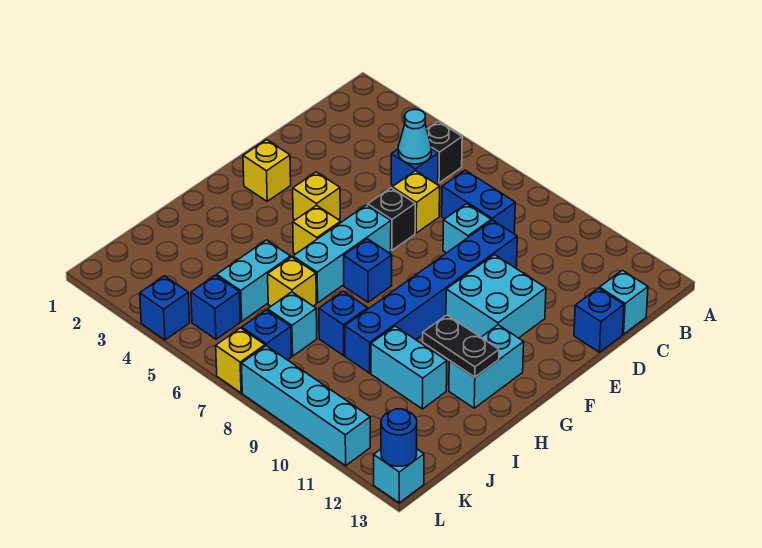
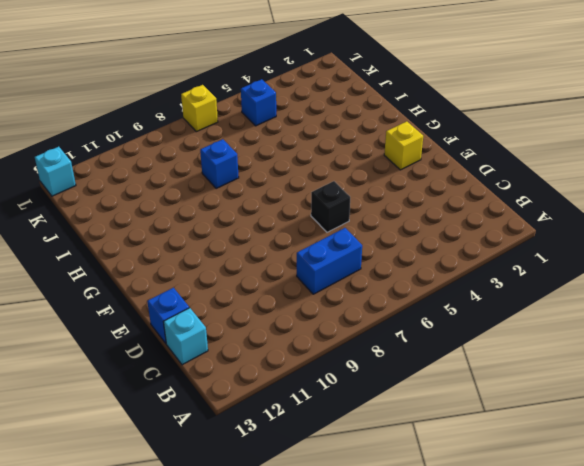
none -> black brick B5 level 1
none -> blue brick C5 level 1
none -> yellow brick D6 level 1
none -> cyan brick D8 level 1

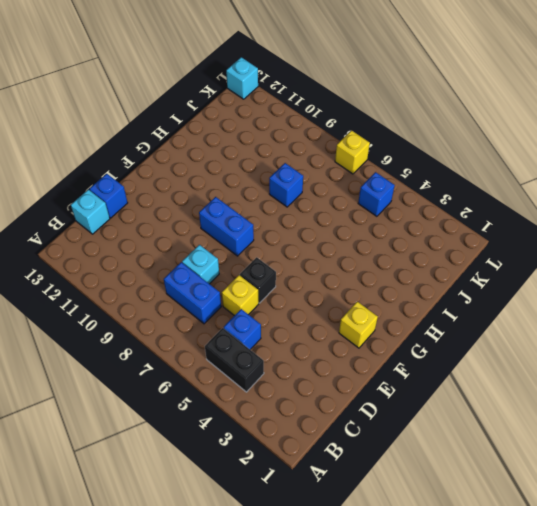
black brick B4:B5 level 1 -> black brick B5 level 1
blue brick F8:F9 level 1 -> blue brick D9:I9 level 1
none -> cyan brick E10:F11 level 1
none -> yellow brick F4 level 1
none -> cyan brick F6:H6 level 1
none -> yellow brick G5 level 1

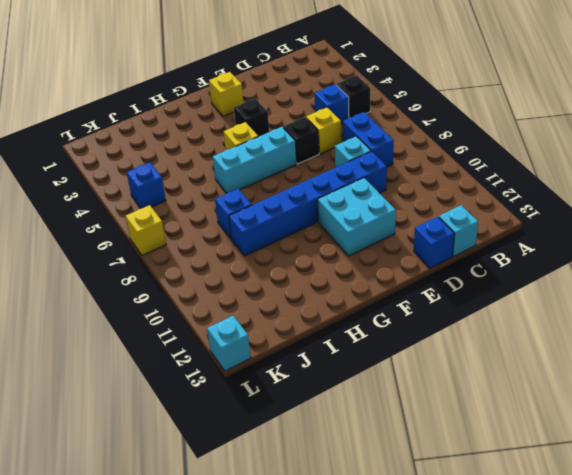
black brick F4 level 1 -> yellow brick F4 level 1
none -> blue brick G7 level 1
none -> cyan brick G12:H12 level 1
none -> cyan brick I5:J5 level 1
none -> yellow brick I6 level 1

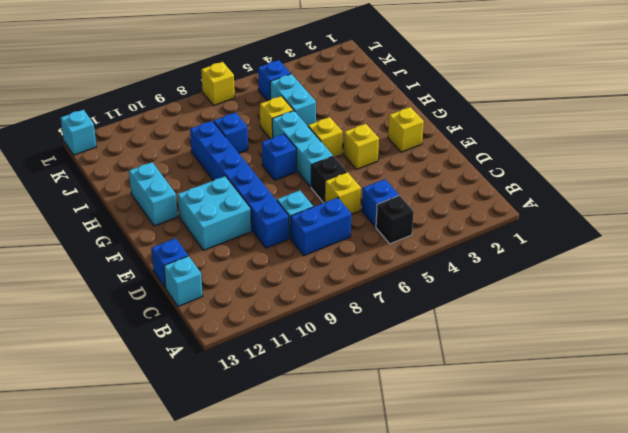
none -> cyan brick I10:I11 level 1
none -> cyan brick J7 level 1
none -> blue brick K7 level 1
none -> blue brick L4 level 1

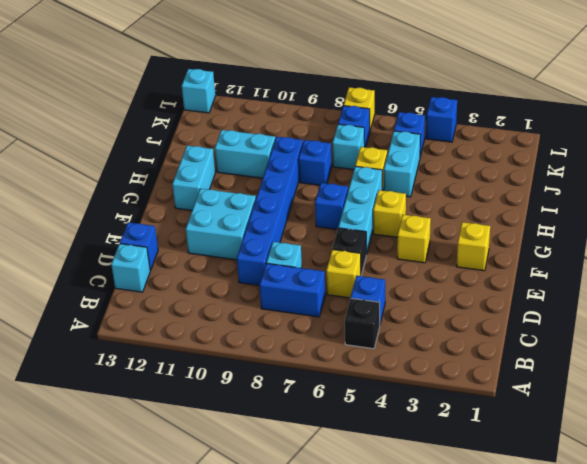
none -> cyan brick L8:L11 level 1
none -> cyan cone C5 level 2
none -> black plate H11:H12 level 2
none -> blue round brick L13 level 2

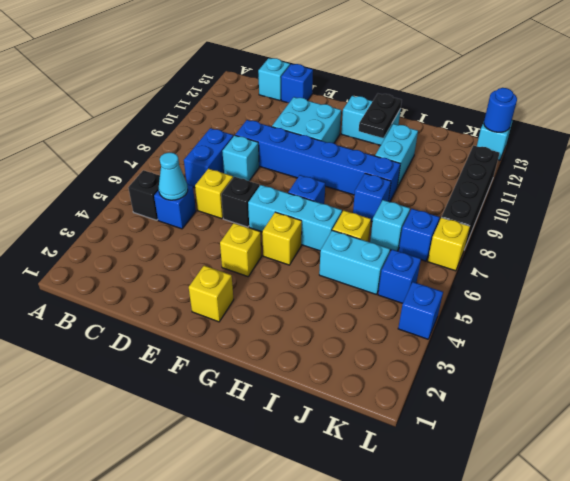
black brick L8:L11 level 1 -> cyan brick L8:L11 level 1

